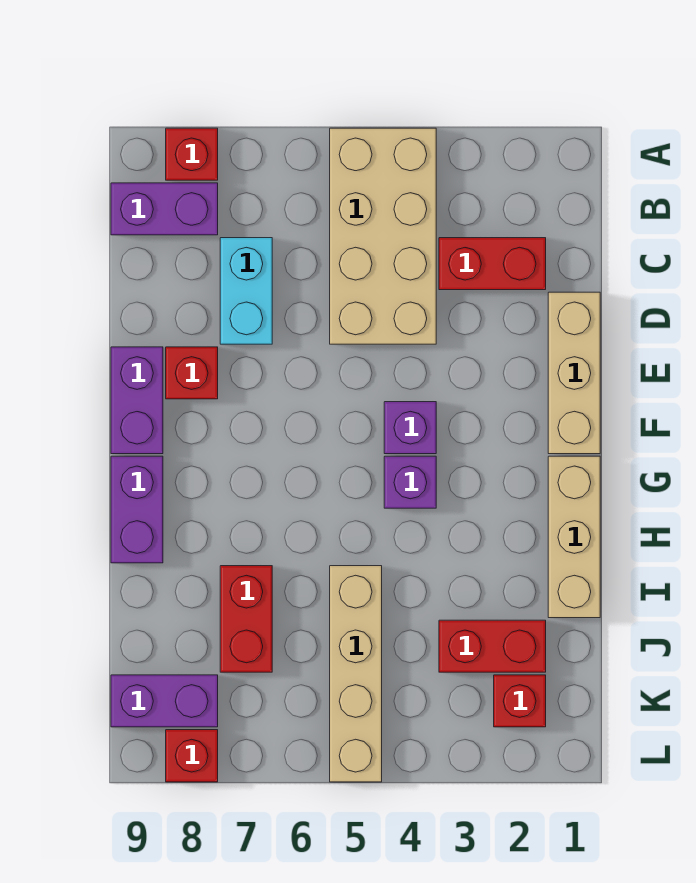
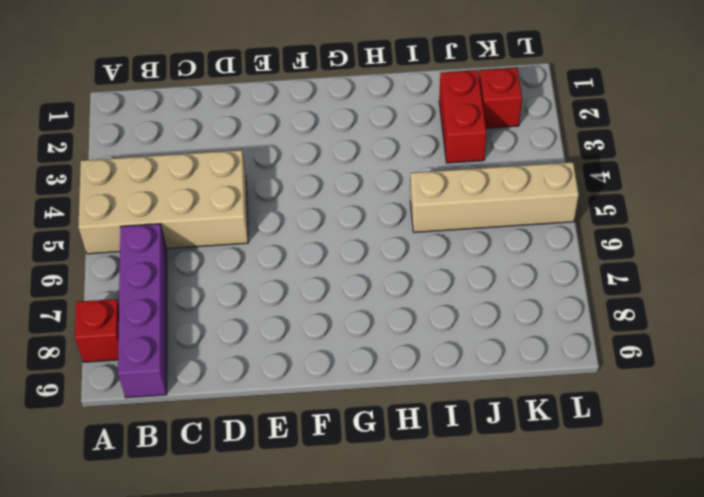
purple brick B6:B9 level 1 -> purple brick B8:B9 level 1
none -> red brick C2:C3 level 1
none -> cyan brick C7:D7 level 1
none -> tan brick D1:F1 level 1

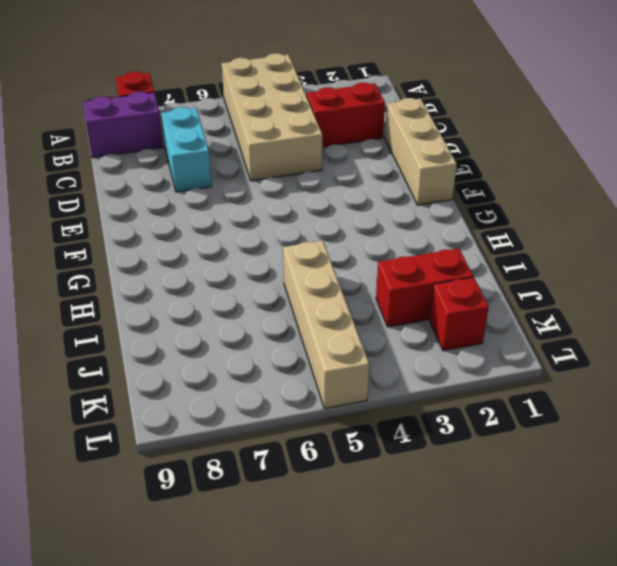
none -> red brick E8 level 1
none -> purple brick E9:F9 level 1
none -> purple brick F4 level 1

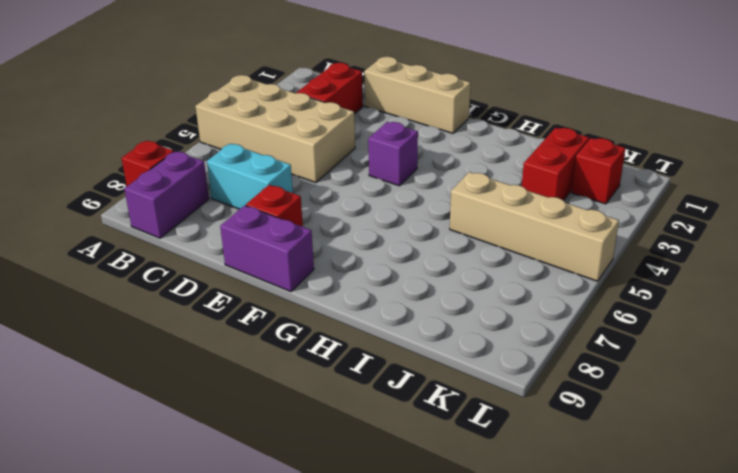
none -> tan brick G1:I1 level 1
none -> purple brick G4 level 1
none -> purple brick G9:H9 level 1

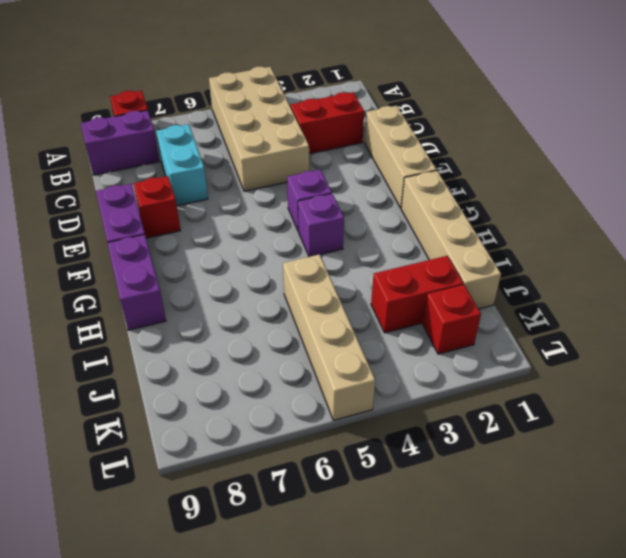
tan brick G1:J1 level 1 -> tan brick G1:I1 level 1
none -> red brick I7:J7 level 1
none -> purple brick K8:K9 level 1
none -> red brick L8 level 1

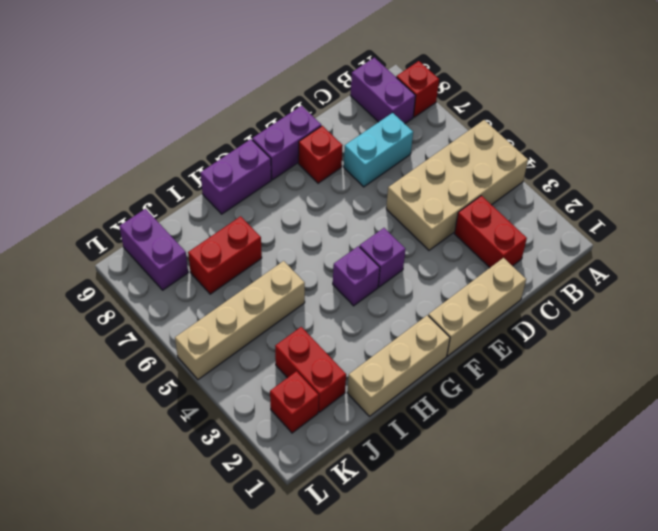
none -> red brick L8 level 1

